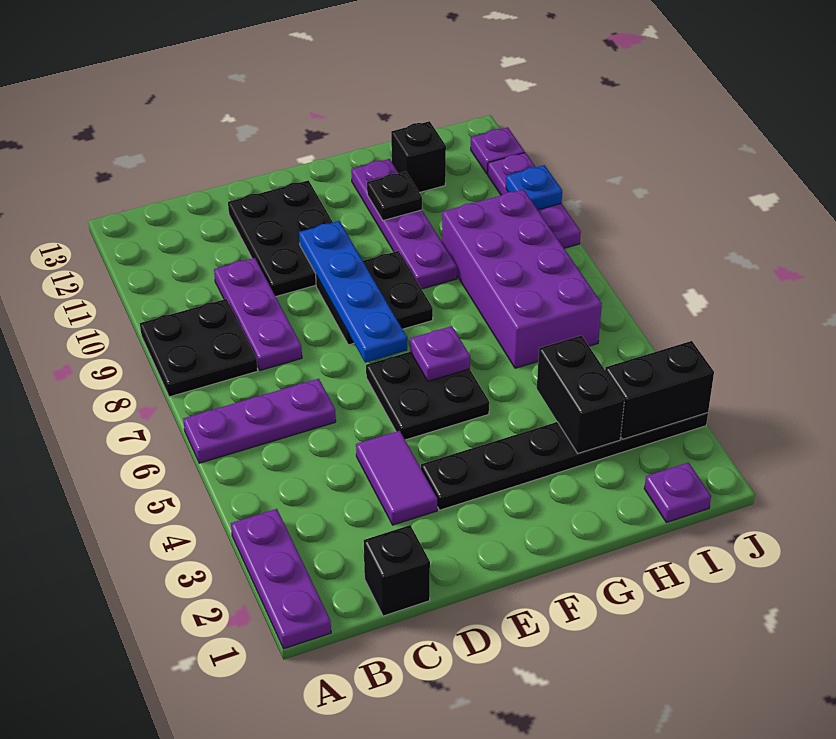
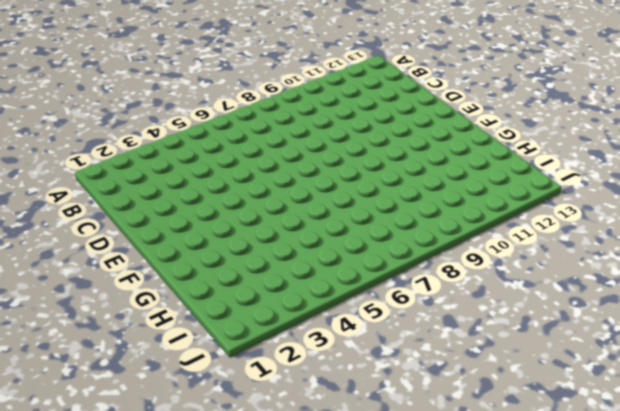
none -> purple plate A1:A3 level 1
none -> purple plate A6:C6 level 1
none -> black plate A8:B9 level 1

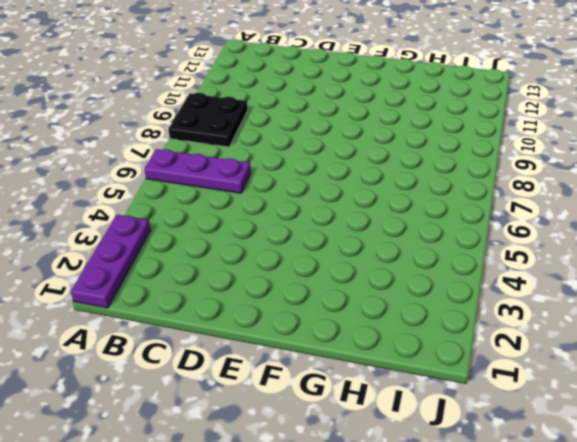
none -> black brick C1 level 1
none -> purple plate C8:C10 level 1
none -> purple tile D3:D4 level 1

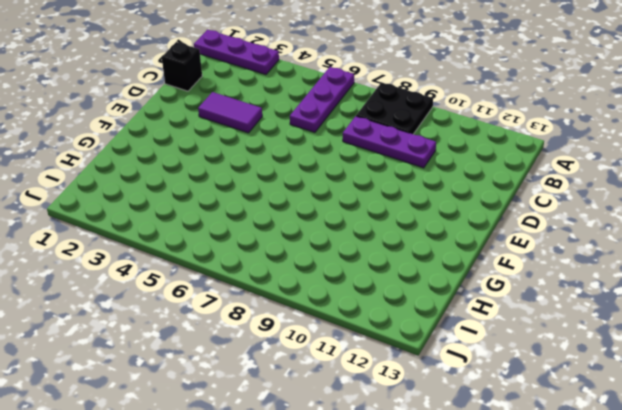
none -> black plate D10:E12 level 1
none -> black plate E3:J3 level 1
none -> black plate E5:F6 level 1

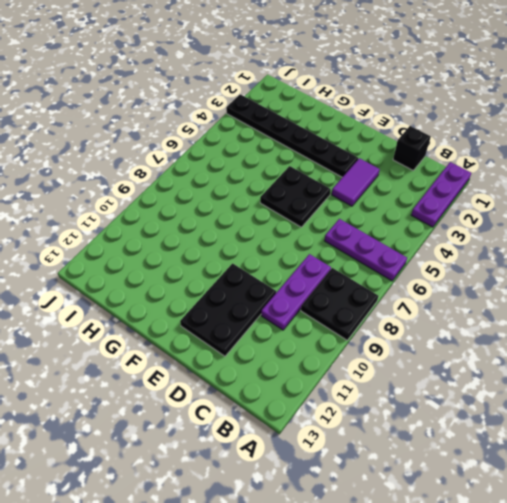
none -> black plate E8:F9 level 1
none -> purple plate G9:G12 level 1
none -> purple brick H6:I9 level 1

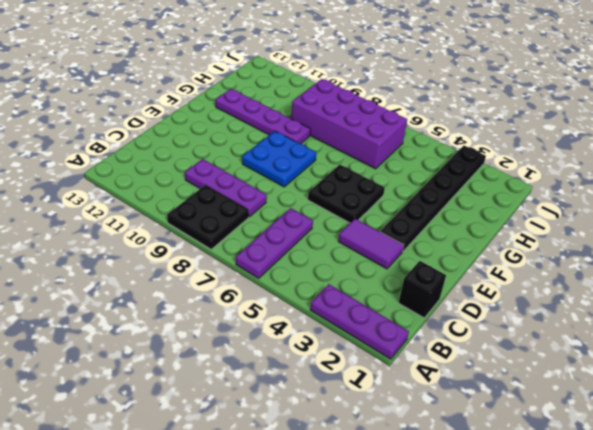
blue plate E8:F9 level 1 -> black plate E8:F9 level 1
none -> black plate D10:E12 level 1
none -> black brick H12 level 1
none -> purple plate I1 level 1

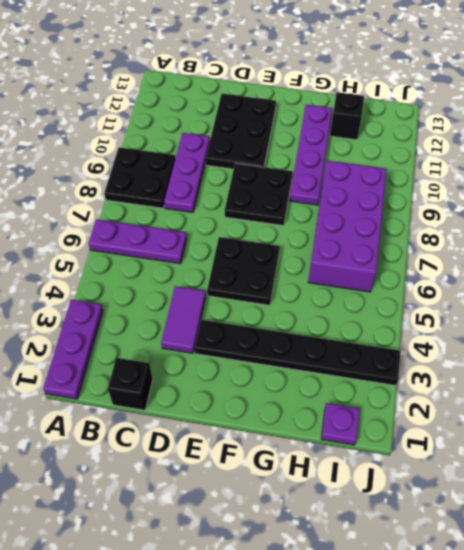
none -> purple plate J9:J11 level 1
none -> purple plate J12 level 1
none -> blue plate E7:E10 level 2

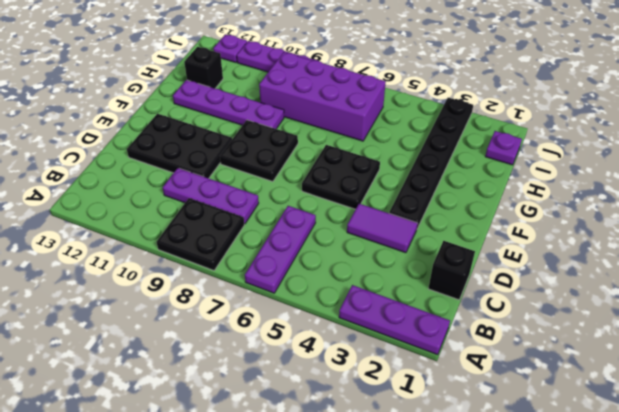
none -> blue plate E7:E10 level 2
none -> purple plate F6 level 2
none -> black plate G11 level 2

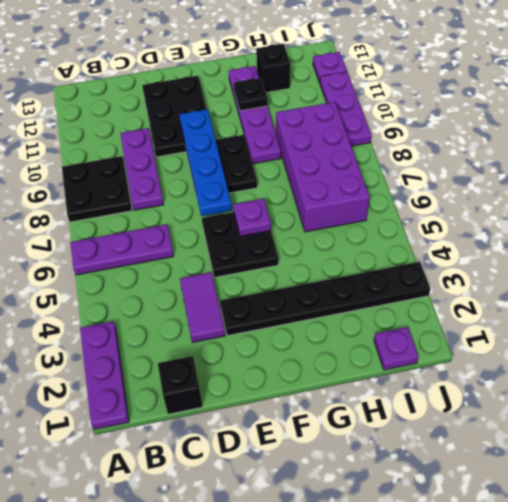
none -> black brick H3:H4 level 2
none -> black brick I3:J3 level 2
none -> blue plate J10 level 2

